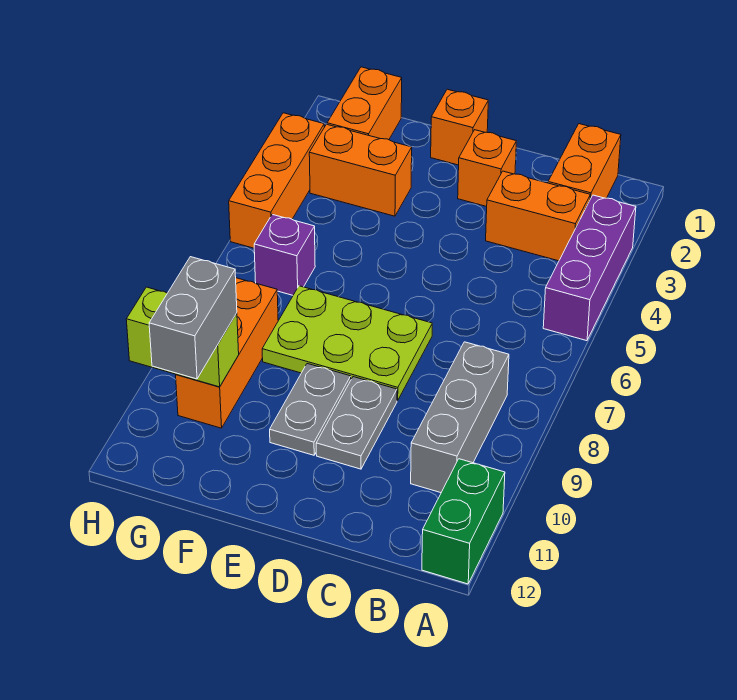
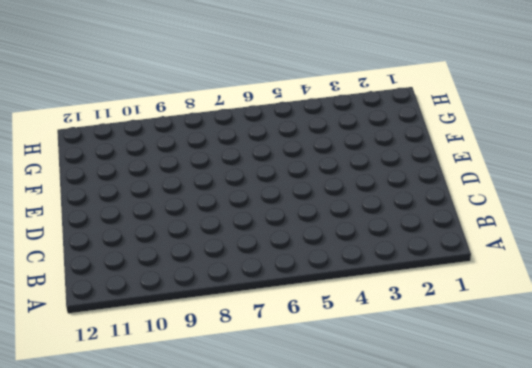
none -> purple brick A3:A5 level 1
none -> green brick A11:A12 level 1
none -> orange brick B1:B2 level 1

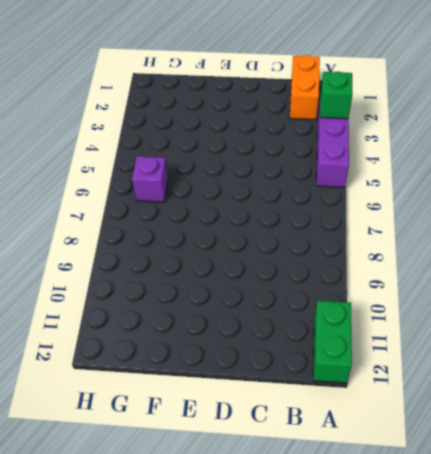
green brick A3 level 2 -> none
none -> orange brick B3:C3 level 1
none -> grey brick B8:B10 level 1
none -> orange brick D2 level 1

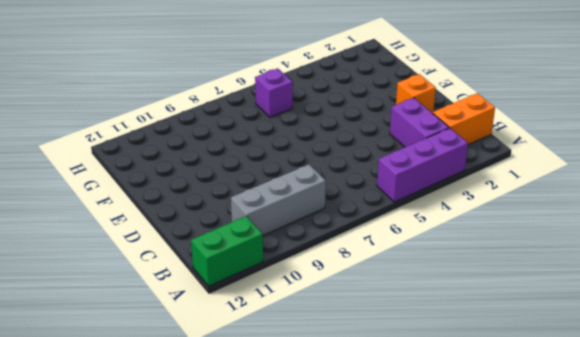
purple brick B3:C3 level 1 -> orange brick B3:C3 level 1
none -> lime plate D7:F8 level 1
none -> grey plate D9:D10 level 1
none -> orange brick E1 level 1

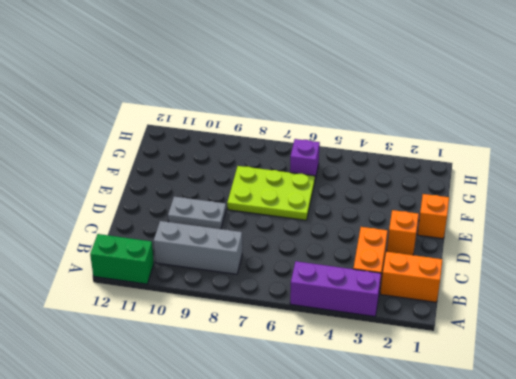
lime plate E6:F8 level 1 -> lime plate D7:F8 level 1
none -> grey plate E9:E10 level 1
none -> orange brick F3:G3 level 1
none -> orange brick G1:G2 level 1

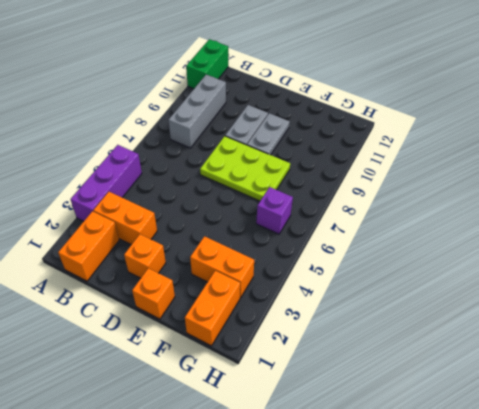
none -> orange brick G8:G10 level 1
none -> orange brick H3:H5 level 1
none -> lime brick G10:H10 level 2

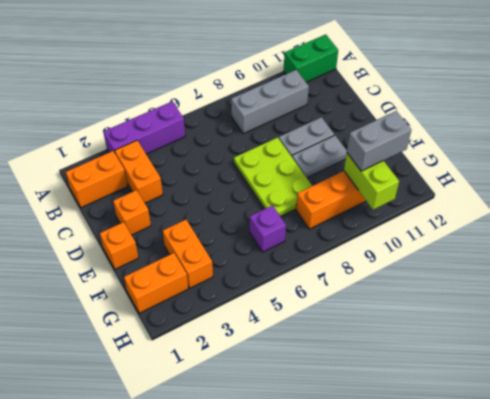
none -> orange brick H3:H5 level 1

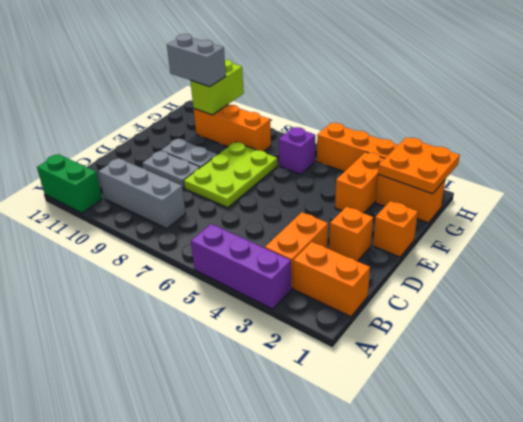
orange plate G1:H2 level 2 -> none

